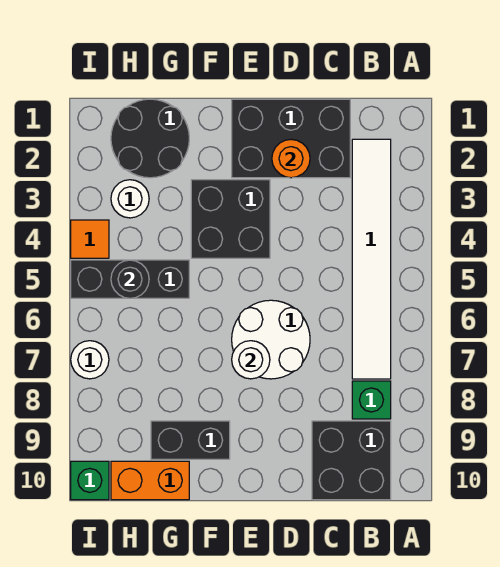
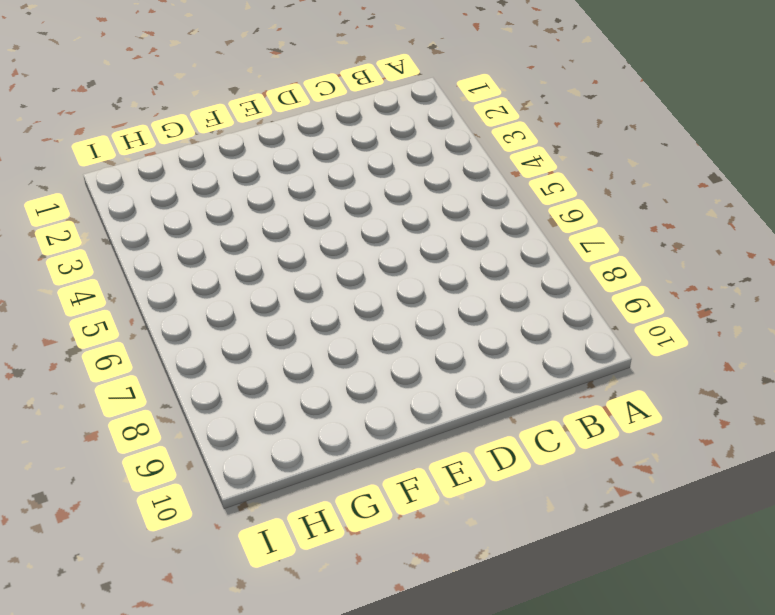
none -> white tile B2:B7 level 1
none -> green brick B8 level 1
none -> black brick B9:C10 level 1

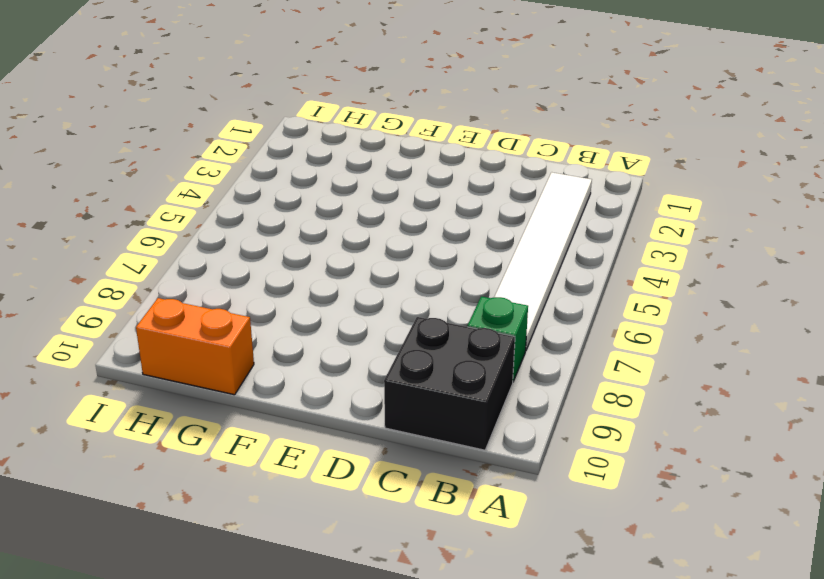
none -> black brick C1:E2 level 1
none -> white round brick D6:E7 level 1
none -> black brick E3:F4 level 1

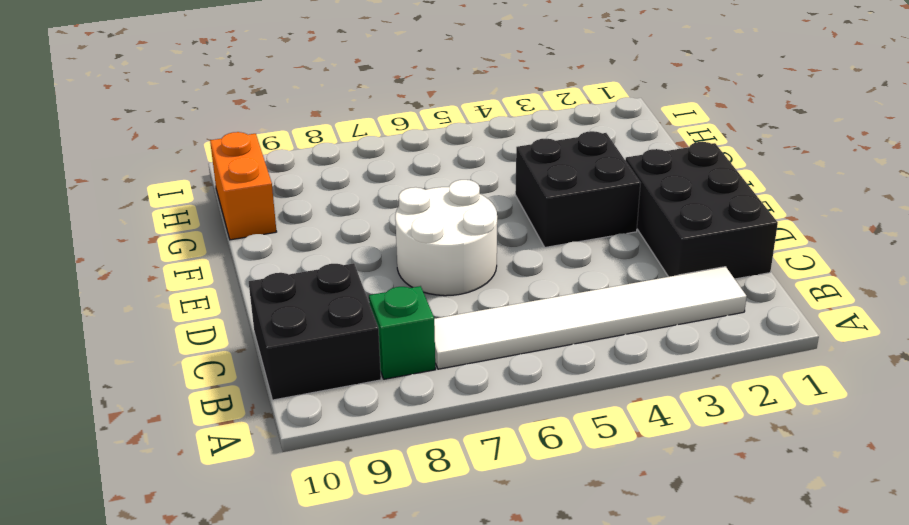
none -> black brick F9:G9 level 1
none -> black round brick G1:H2 level 1
none -> black brick G5:I5 level 1

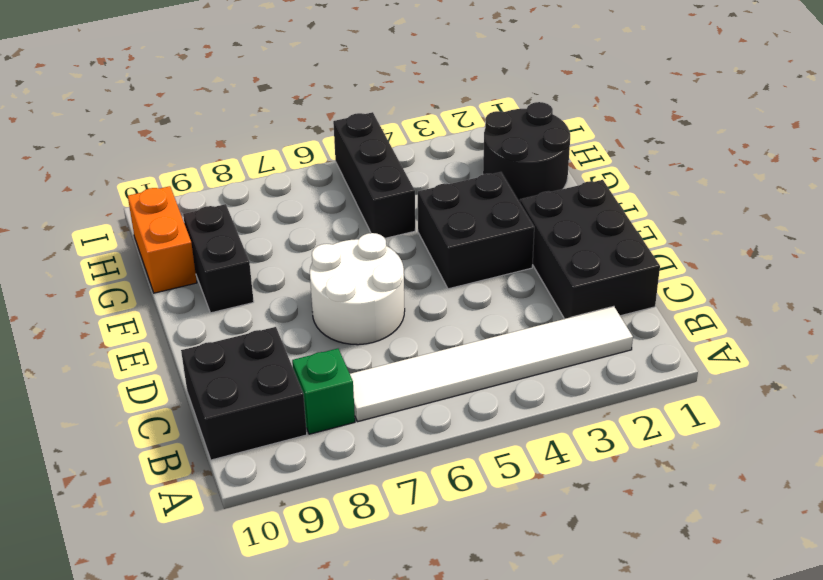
none -> white round brick H3 level 1
none -> orange tile I4 level 1
none -> white round brick I7 level 1

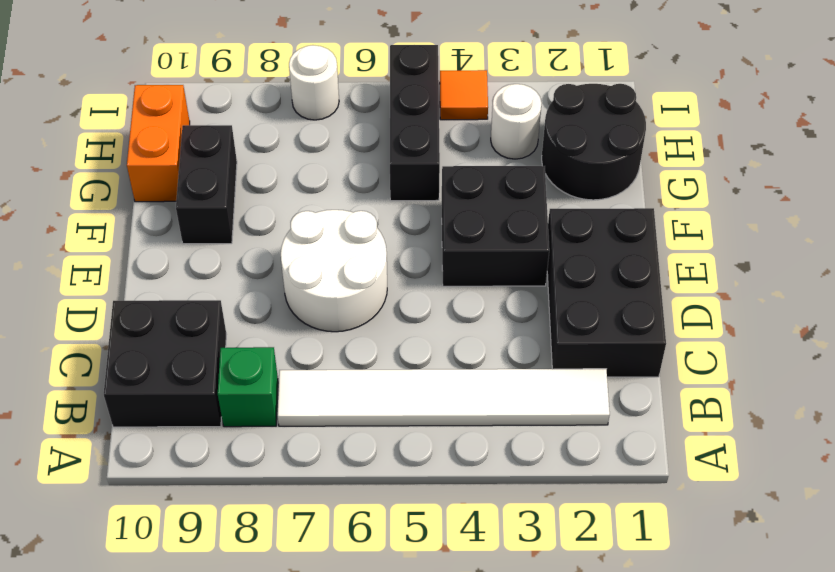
none -> green brick I10 level 1
none -> orange round brick D2 level 2
none -> white round brick E7 level 2

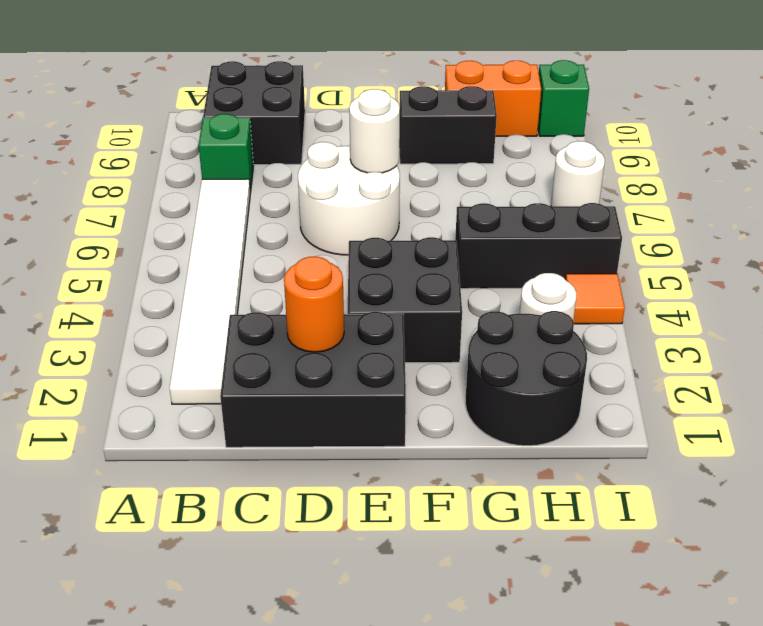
none -> black round brick H5 level 2

